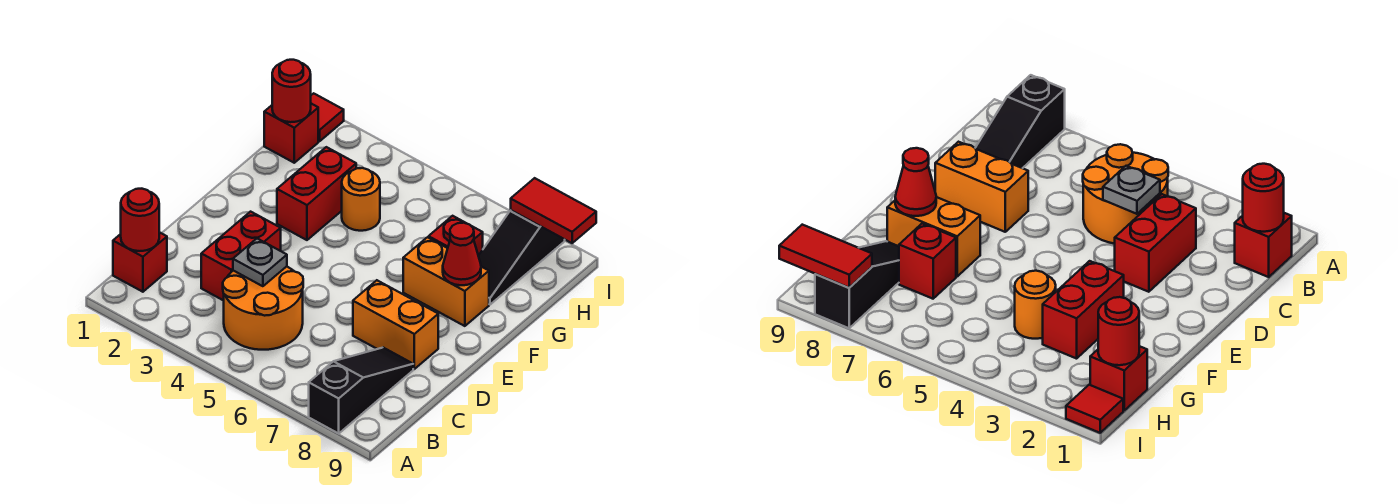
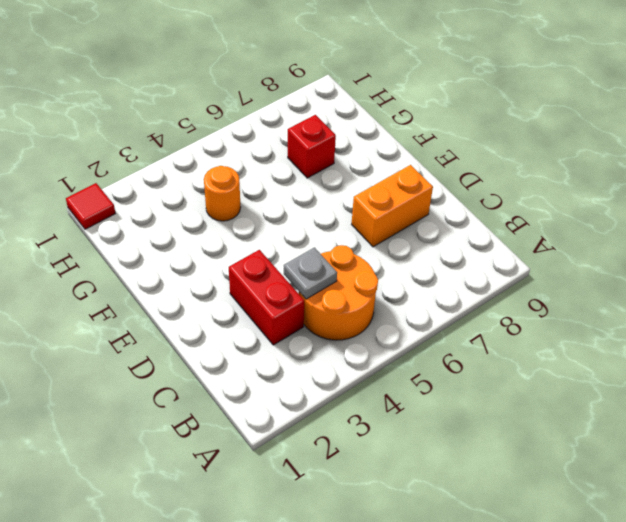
none -> black slope A8:C8 level 1 top A
none -> red brick B1 level 1
none -> red brick F3:G3 level 1

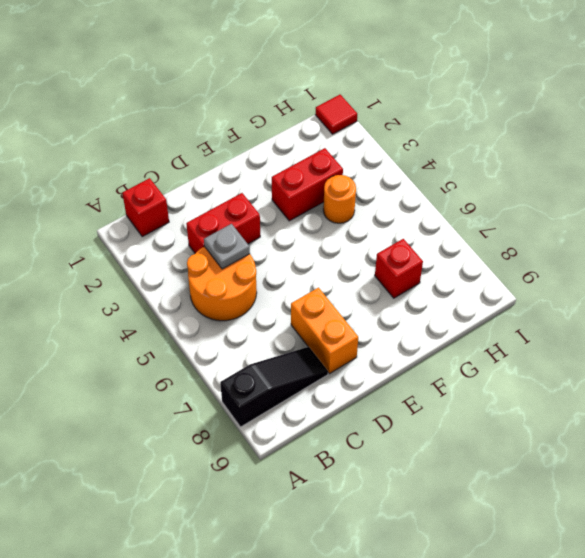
none -> orange brick F7:F8 level 1
none -> black slope G8:I8 level 1 top I
none -> red brick H1 level 1

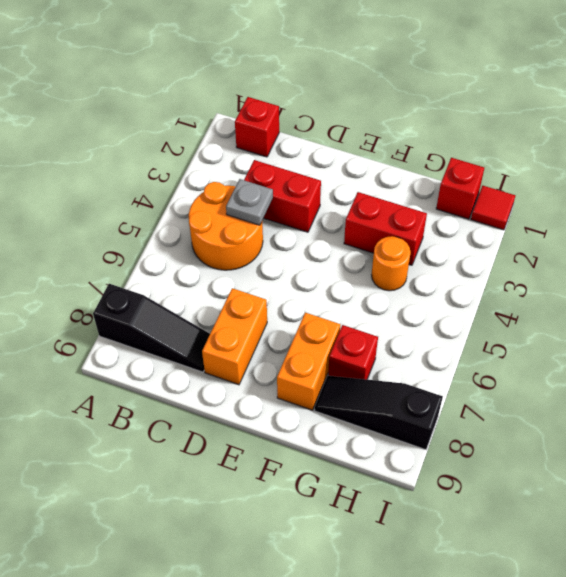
none -> red round brick B1 level 2
none -> red cone F8 level 2
none -> red round brick H1 level 2

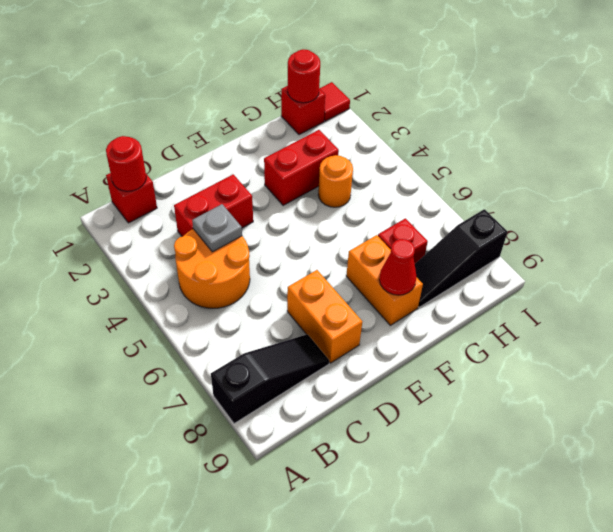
none -> red tile I8:I9 level 2

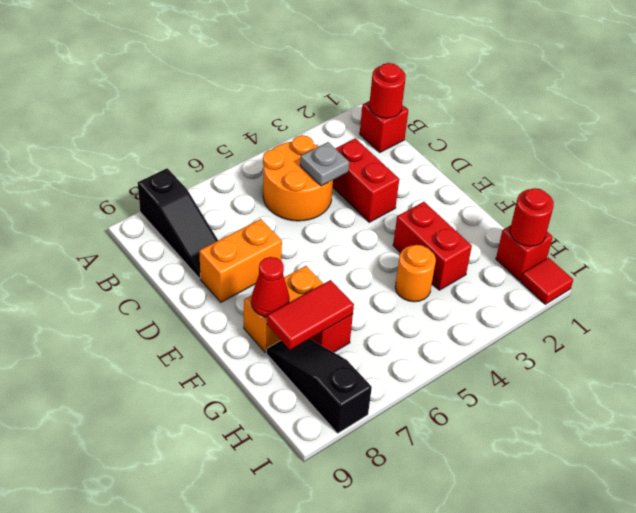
red tile G7:G8 level 2 -> red tile I8:I9 level 2

